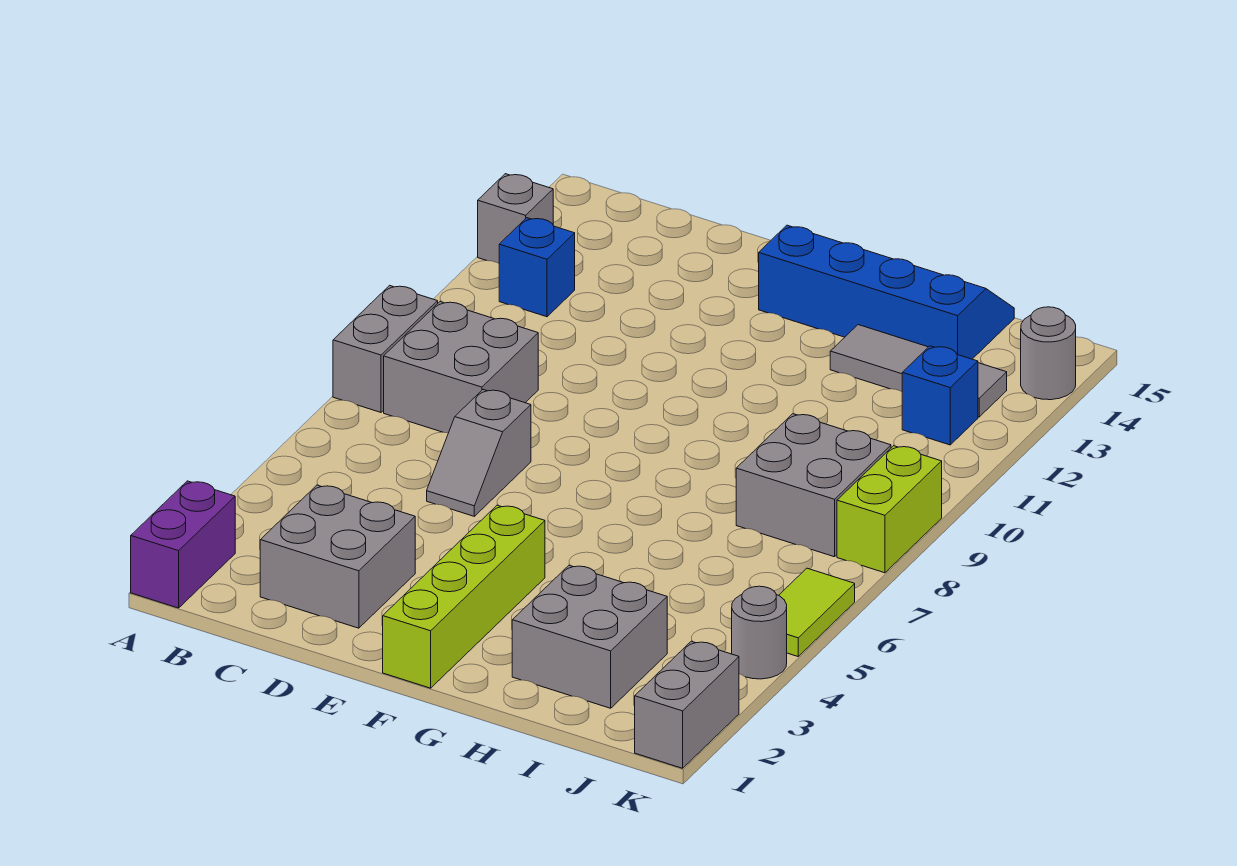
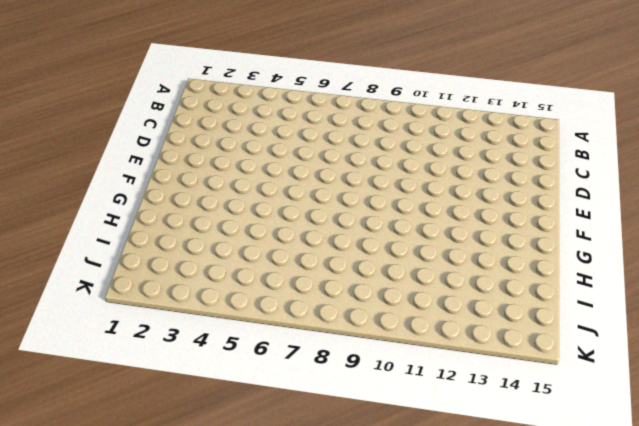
none -> purple brick A1:A2 level 1
none -> grey brick A8:A9 level 1
none -> grey brick A13 level 1

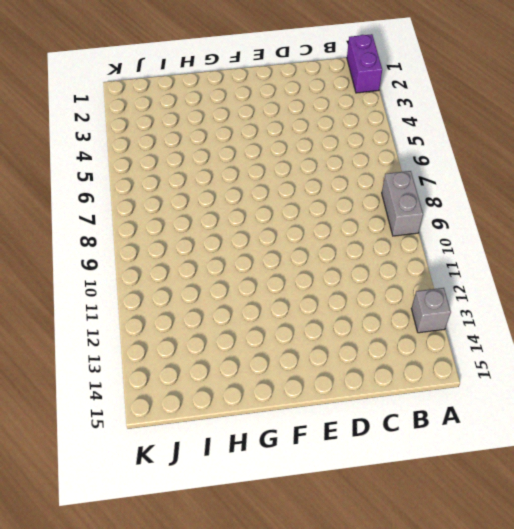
none -> grey brick B8:C9 level 1
none -> blue brick B12 level 1
none -> grey brick C2:D3 level 1

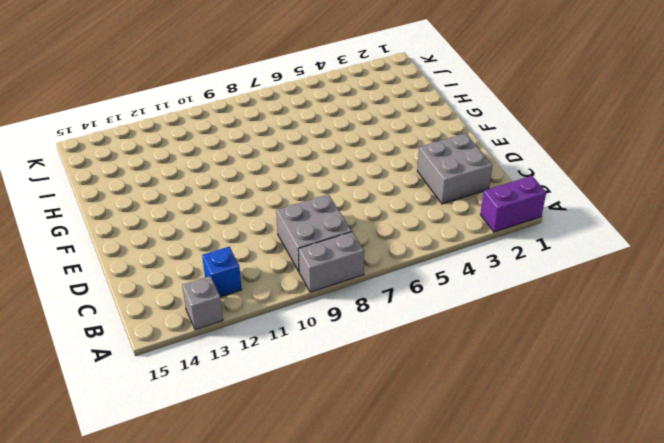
none -> grey slope D6:D7 level 1 top 7
none -> lime brick F1:F4 level 1
none -> blue slope F14:I15 level 1 top 14

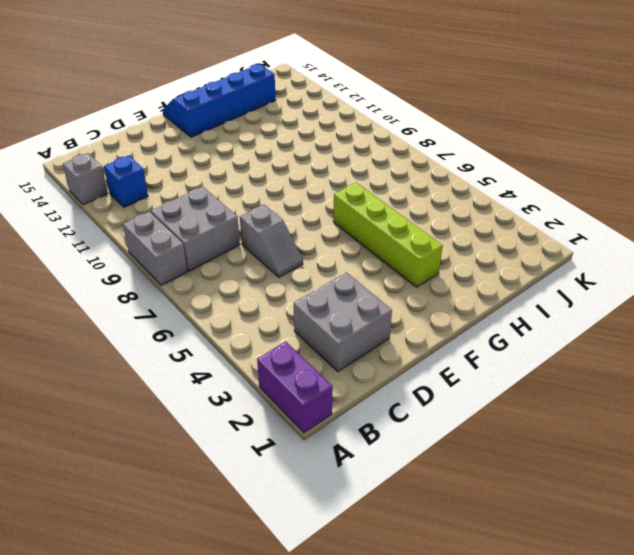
lime brick G3:G6 level 1 -> lime brick F1:F4 level 1
none -> grey brick H2:I3 level 1
none -> grey tile H13:J13 level 1
none -> grey brick I8:J9 level 1

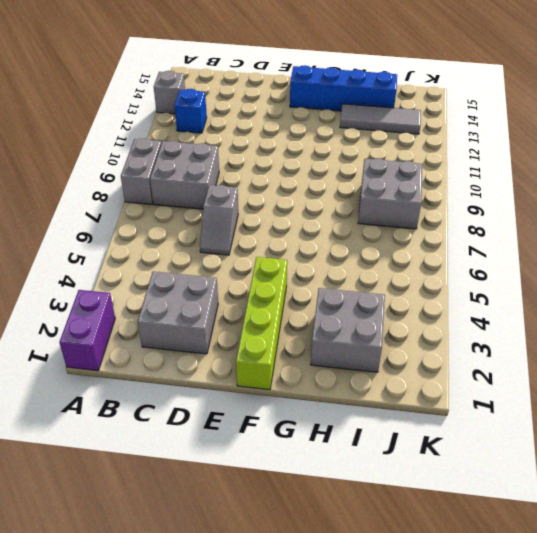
none -> blue brick J12 level 1
none -> grey brick K1:K2 level 1
none -> grey round brick K4 level 1

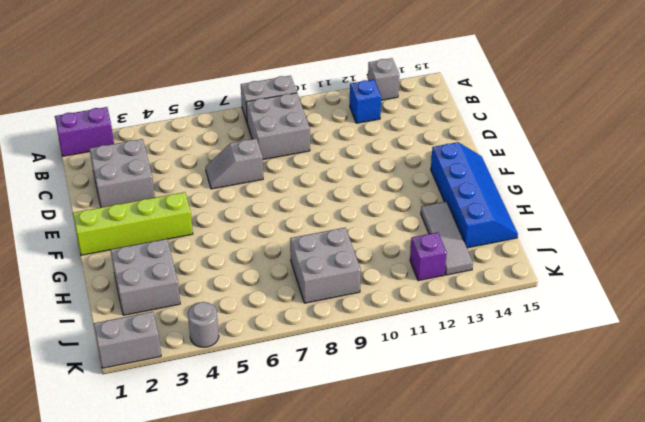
purple brick J12 level 1 -> blue brick J12 level 1
none -> lime tile K5:K6 level 1
none -> lime brick K8:K9 level 1
none -> grey round brick K14 level 1

